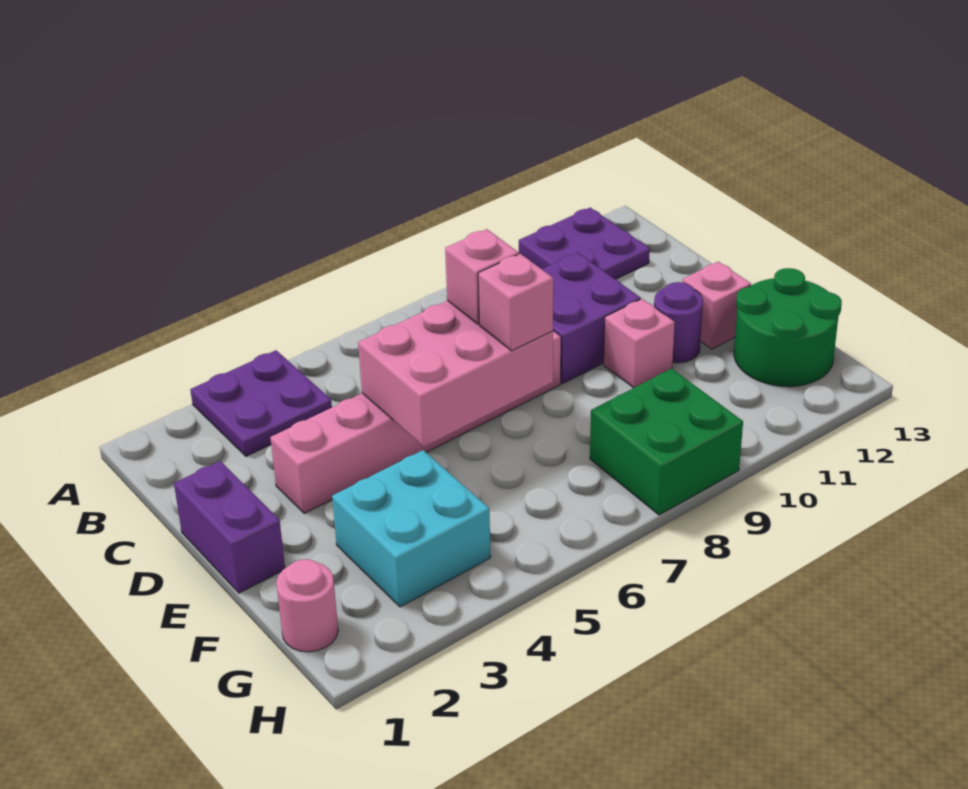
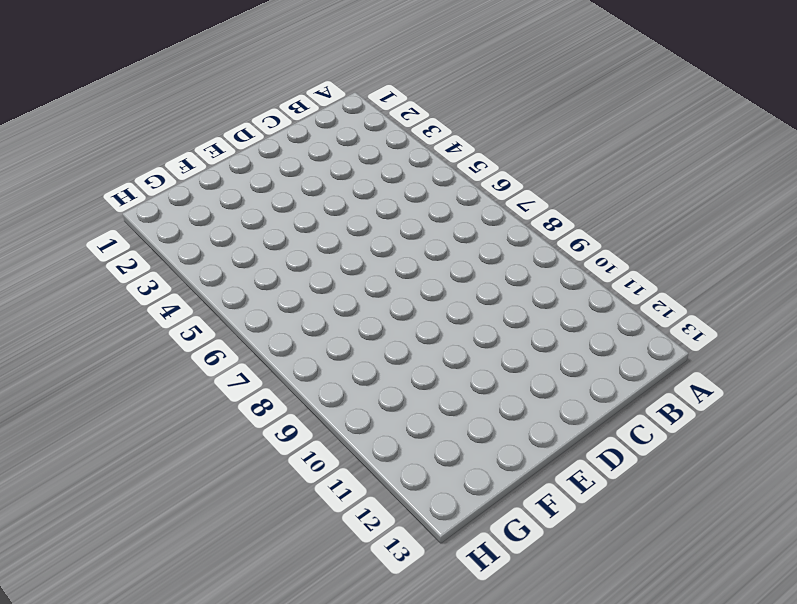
none -> purple plate A3:B4 level 1
none -> purple plate A11:B12 level 1
none -> purple brick C9:D10 level 1

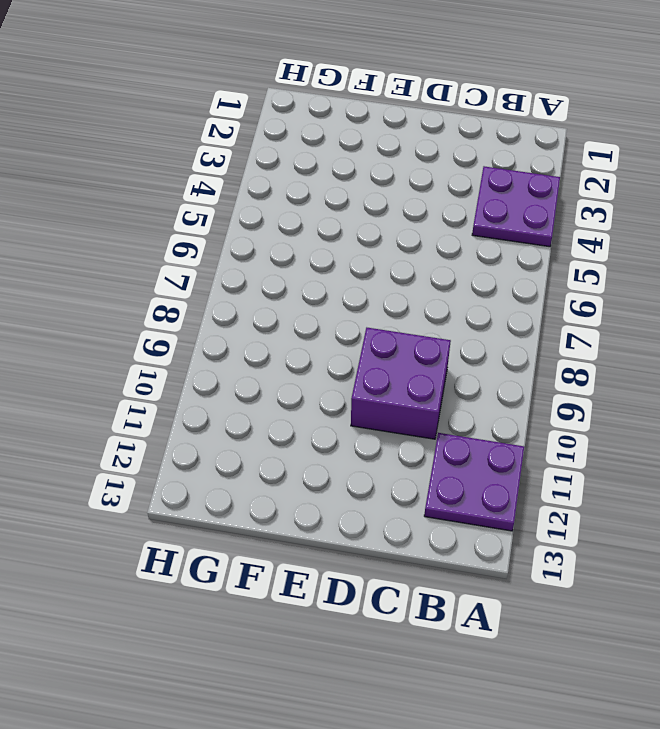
none -> purple brick D1:E1 level 1
none -> pink brick D3:D8 level 1
none -> pink brick E10 level 1

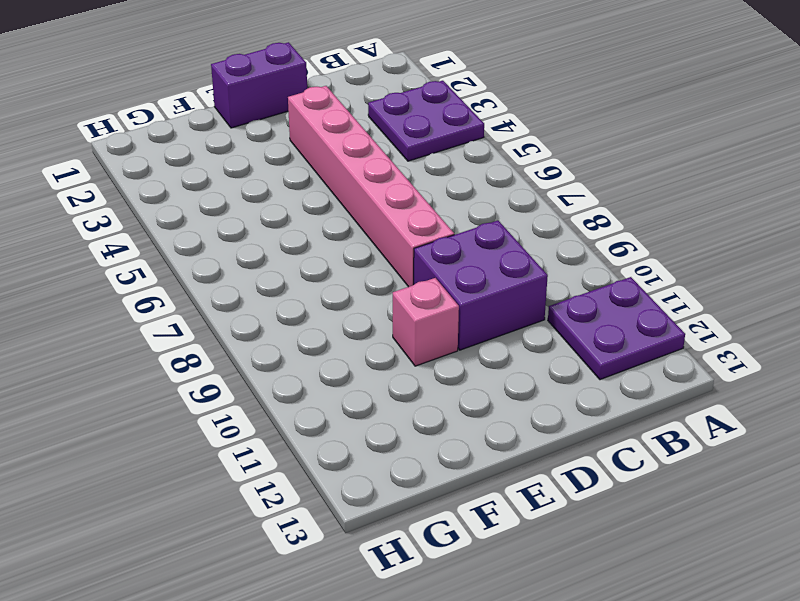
none -> purple round brick E11 level 1
none -> pink brick E12 level 1
none -> cyan brick F3:G4 level 1

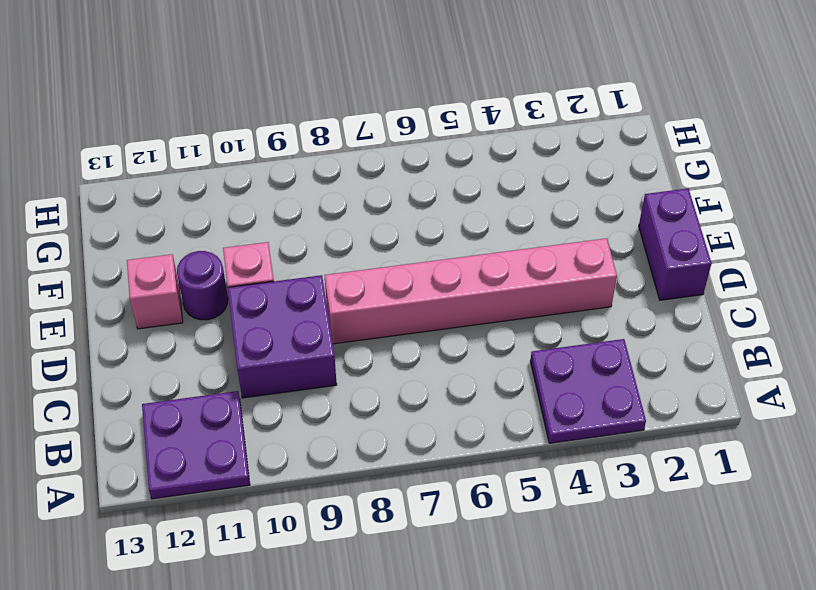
none -> cyan brick F3:G4 level 1
none -> green round brick F12:G13 level 1
none -> pink round brick G1 level 1

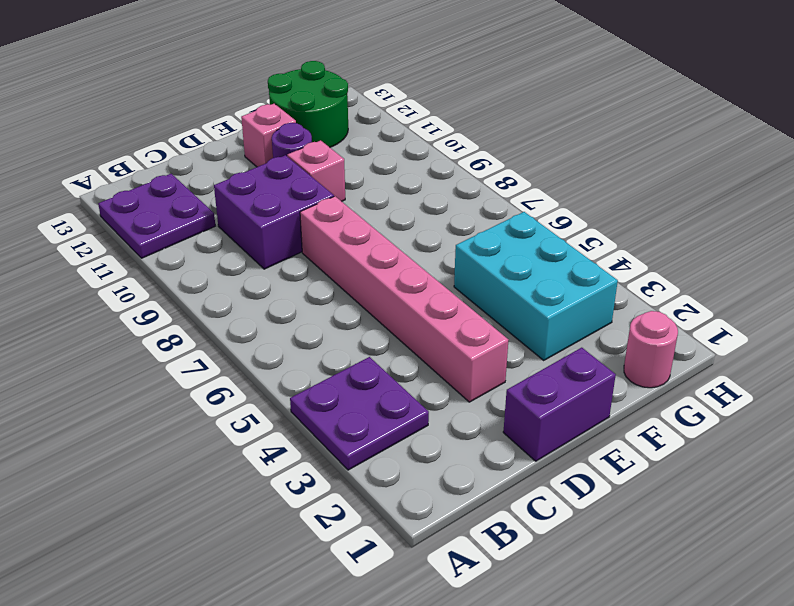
cyan brick F3:G5 level 1 -> cyan brick F3:G4 level 1
none -> green brick G8:H9 level 1
none -> pink brick D5:E7 level 2
none -> pink brick D7 level 3

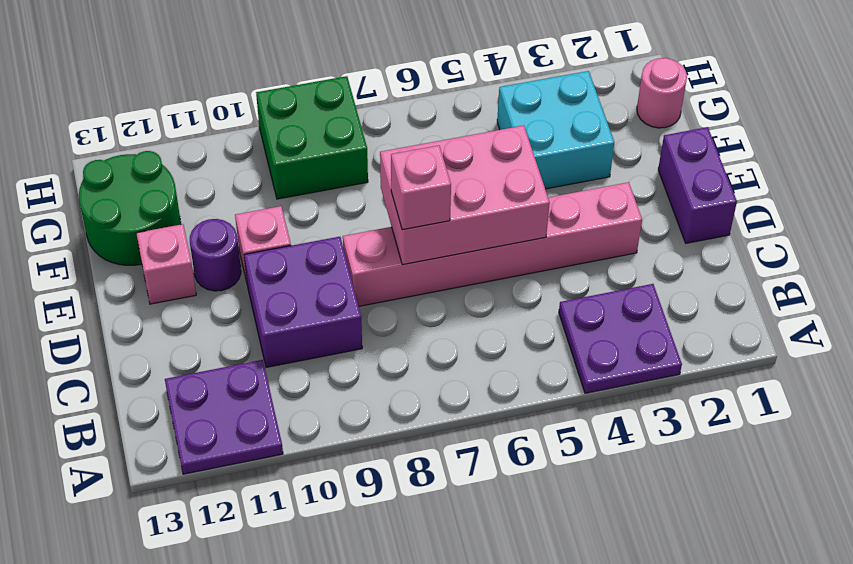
none -> pink brick E7 level 3

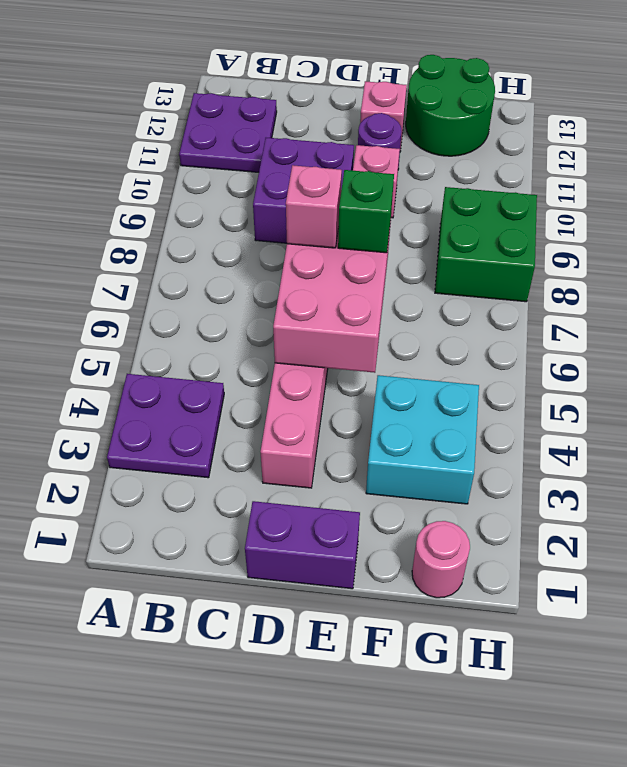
green brick E7 level 3 -> pink brick E7 level 3

